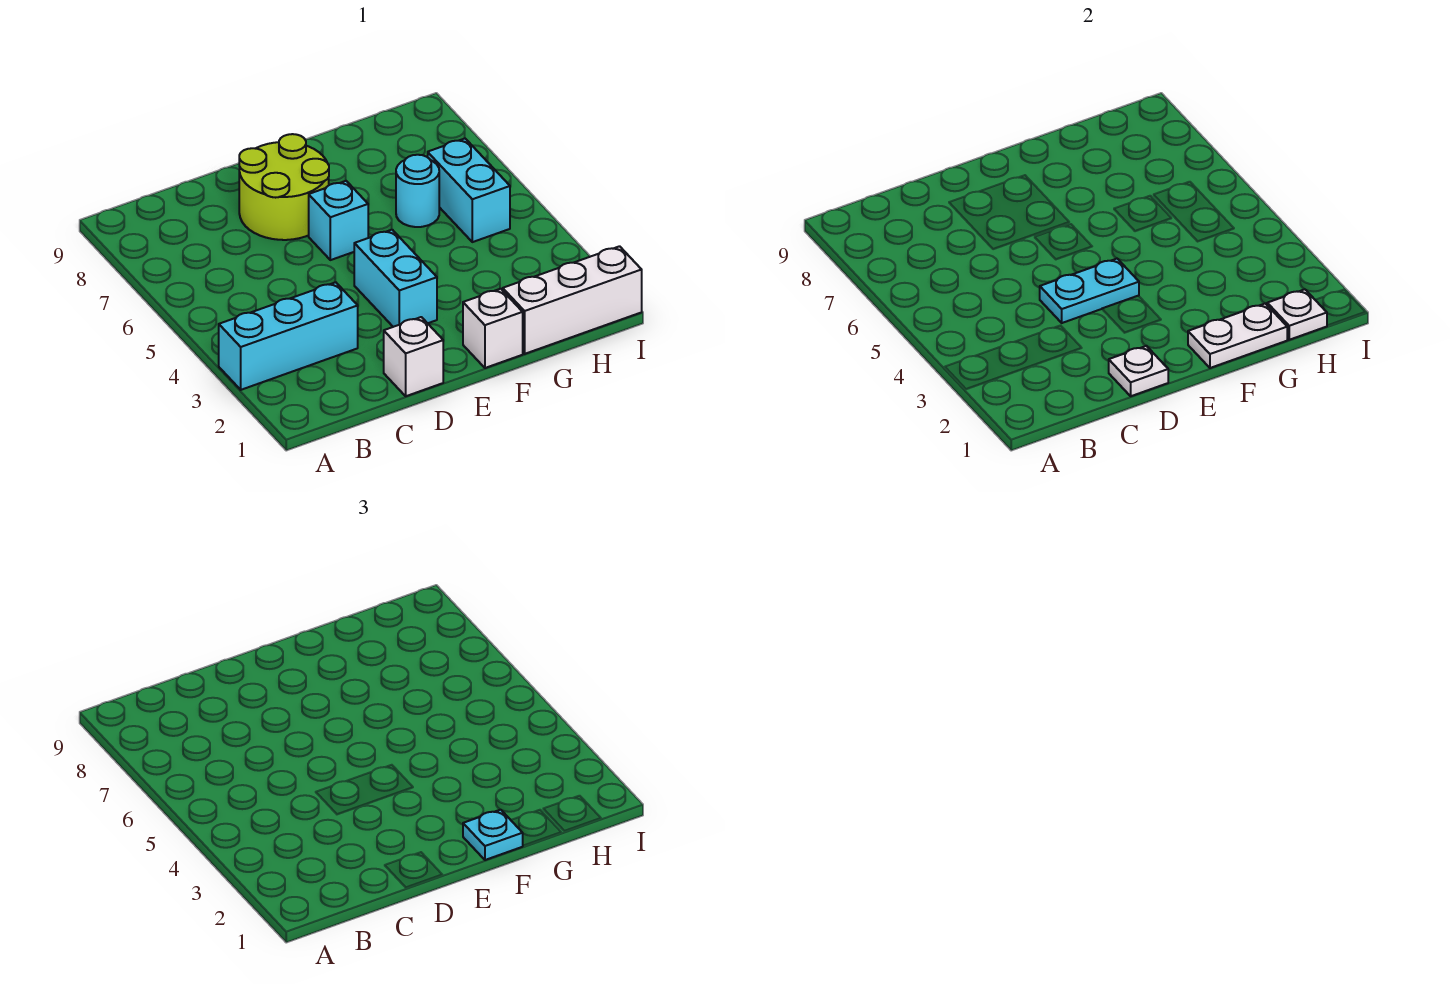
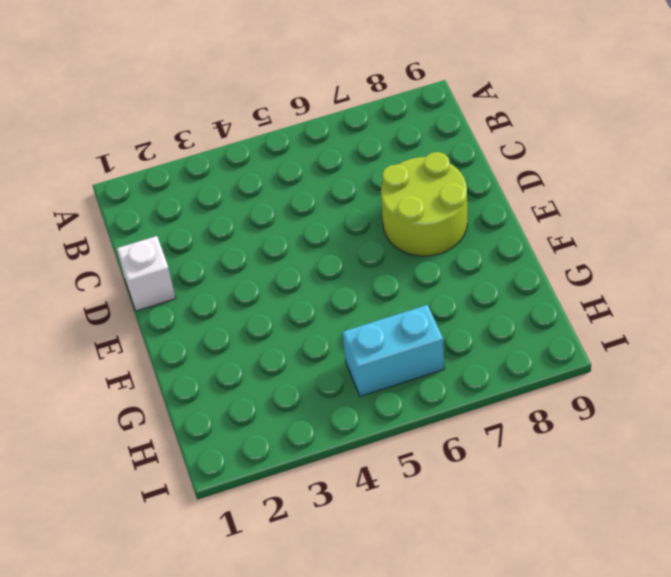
none -> cyan brick A3:C3 level 1
none -> cyan brick E3:E4 level 1
none -> cyan brick E6 level 1

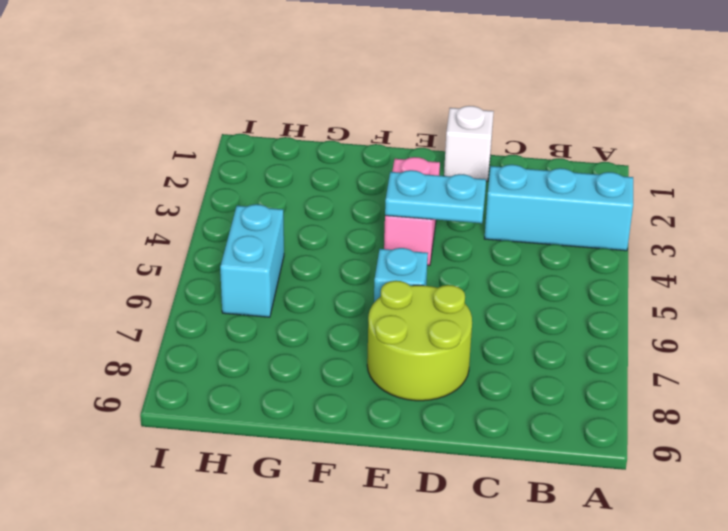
pink brick E3:E4 level 1 -> cyan brick E3:E4 level 1
none -> white brick F1 level 1
none -> white brick G1:I1 level 1
none -> cyan round brick G6 level 1

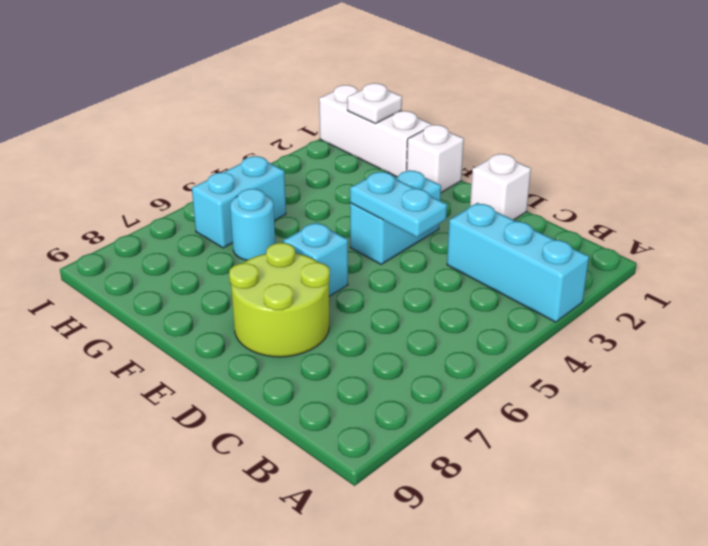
none -> white plate D1 level 2
none -> white plate F1:G1 level 2
none -> cyan plate F1 level 3

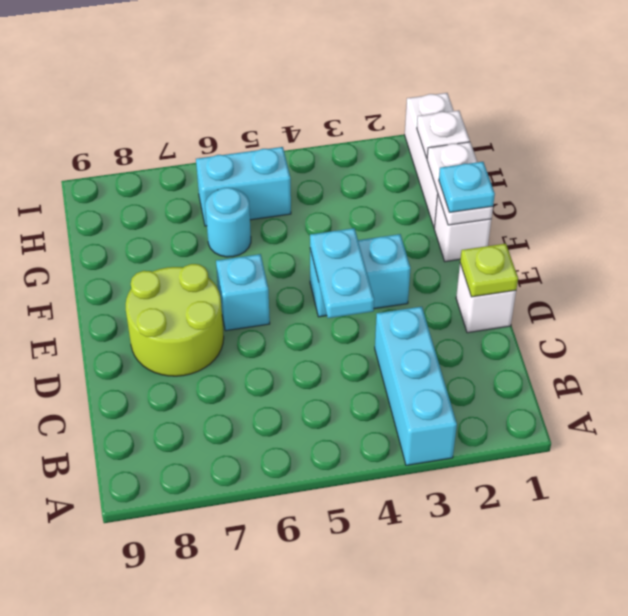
lime plate D1 level 2 -> white plate D1 level 2

